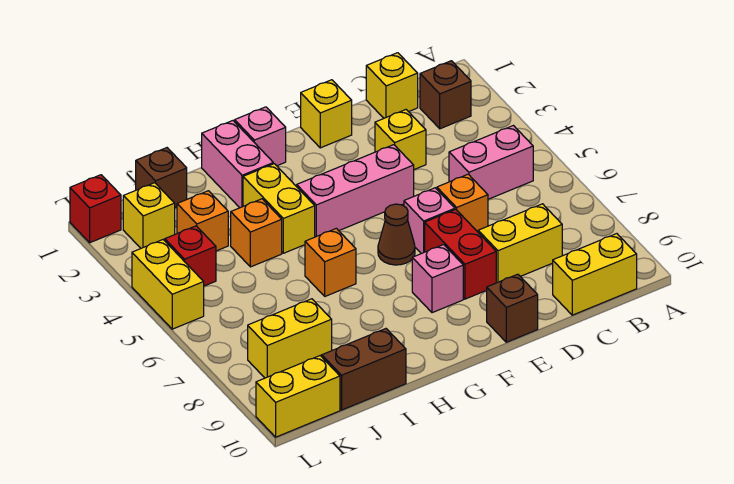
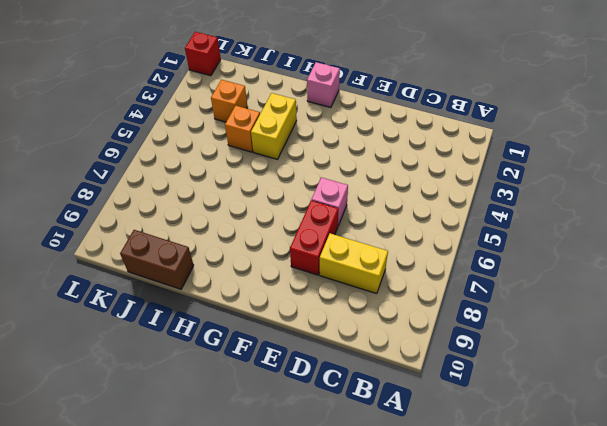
none -> brown brick B2 level 1
none -> pink brick B5:C5 level 1
none -> yellow brick B10:C10 level 1

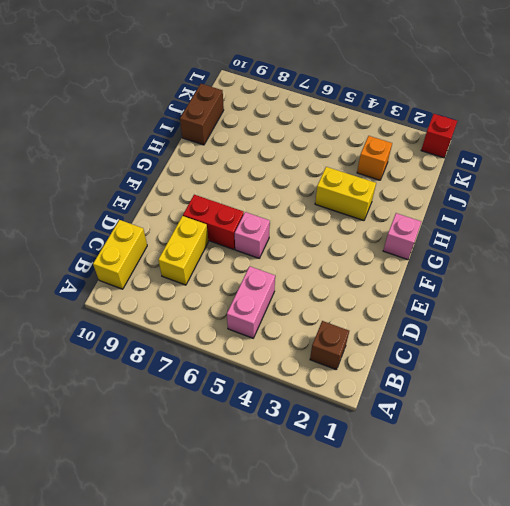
none -> yellow brick C1 level 1
none -> yellow brick D3 level 1
none -> orange brick D6 level 1

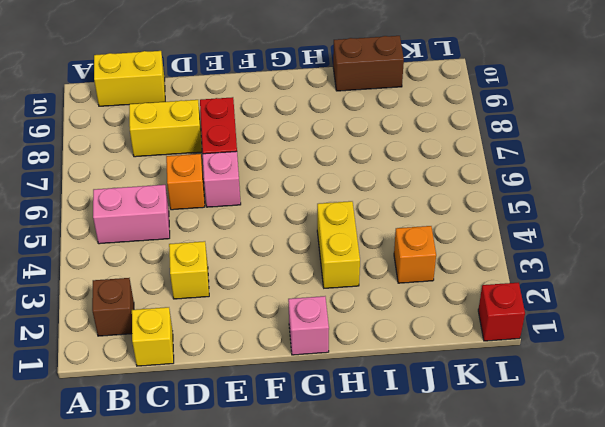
none -> yellow brick E1 level 1
none -> pink brick E4:G4 level 1
none -> brown brick E10 level 1

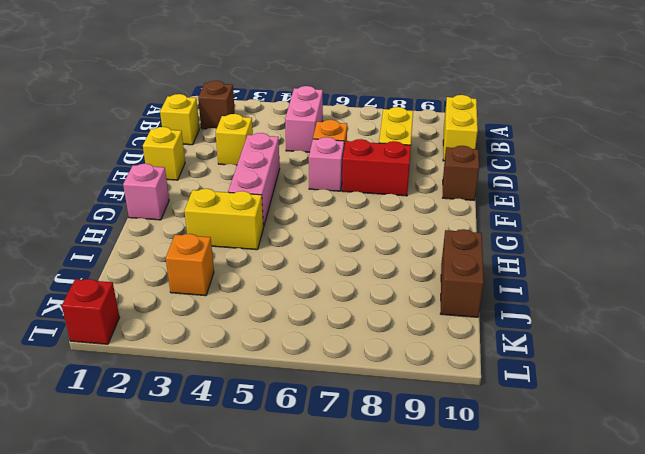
none -> brown cone F6 level 1
none -> pink brick F8 level 1
none -> pink brick H1:H2 level 1

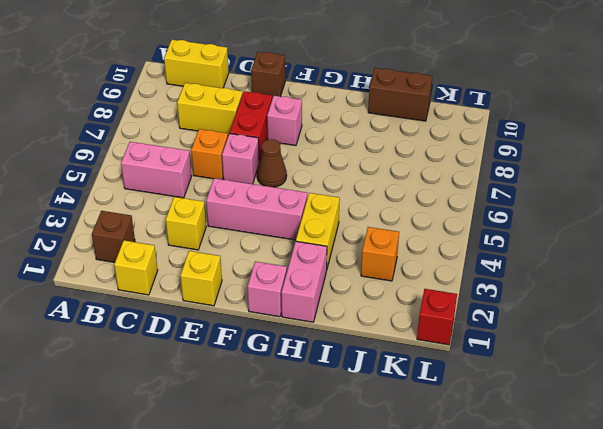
none -> orange brick H6 level 1
none -> orange brick I4 level 1
none -> brown brick J1 level 1

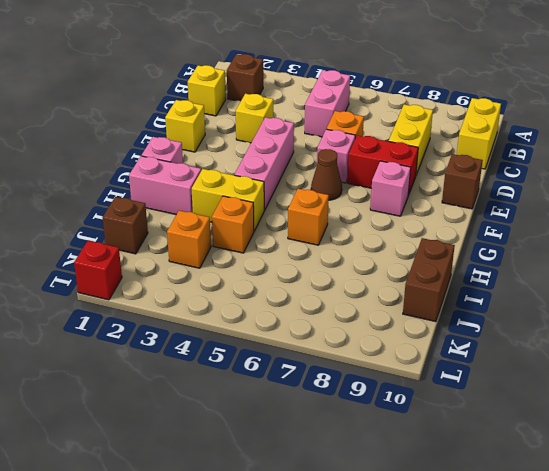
none -> yellow brick J8:K8 level 1
none -> yellow brick K2 level 1
none -> red brick K4 level 1

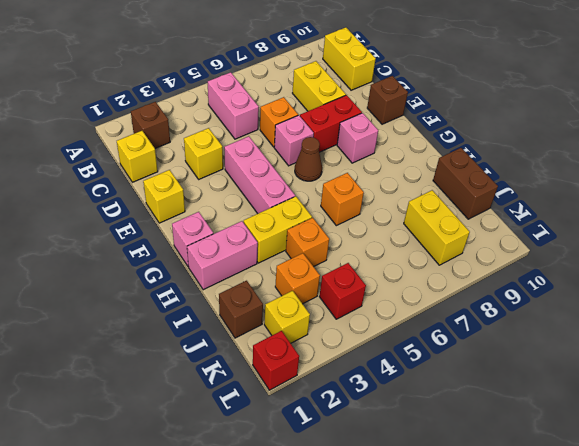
none -> yellow brick K10:L10 level 1
none -> yellow brick L4:L5 level 1

